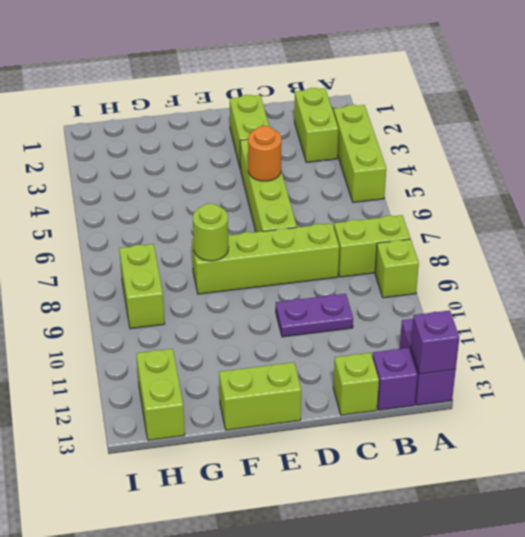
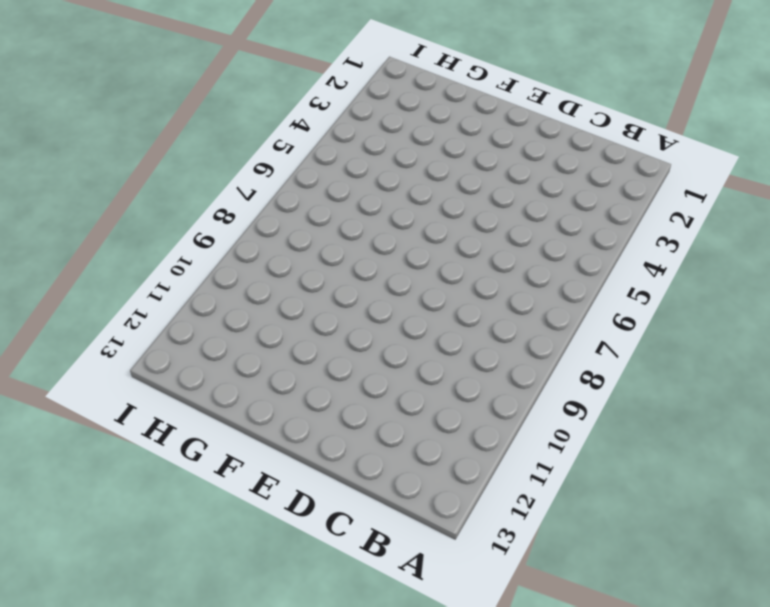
none -> lime brick A3:A5 level 1
none -> lime brick A8:B8 level 1
none -> lime brick A9 level 1

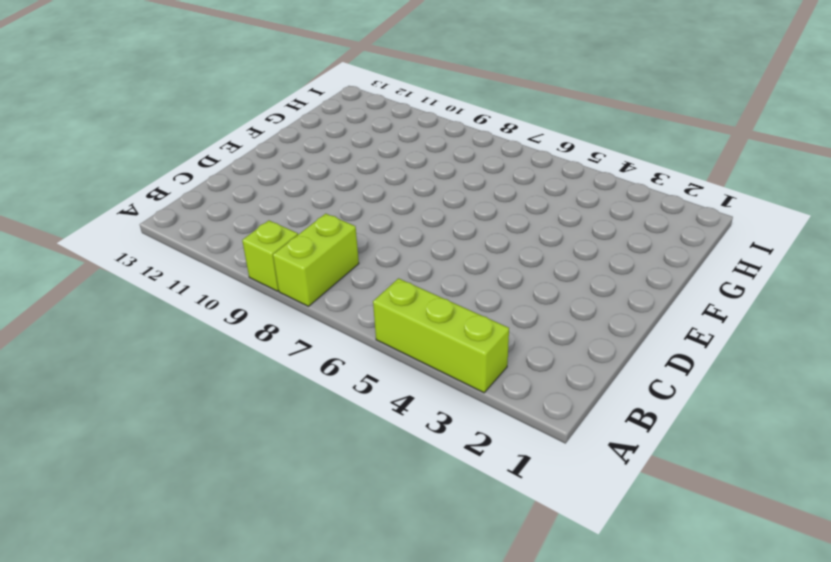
none -> purple brick A12:A13 level 1
none -> lime brick B2:B3 level 1
none -> purple brick B13 level 1

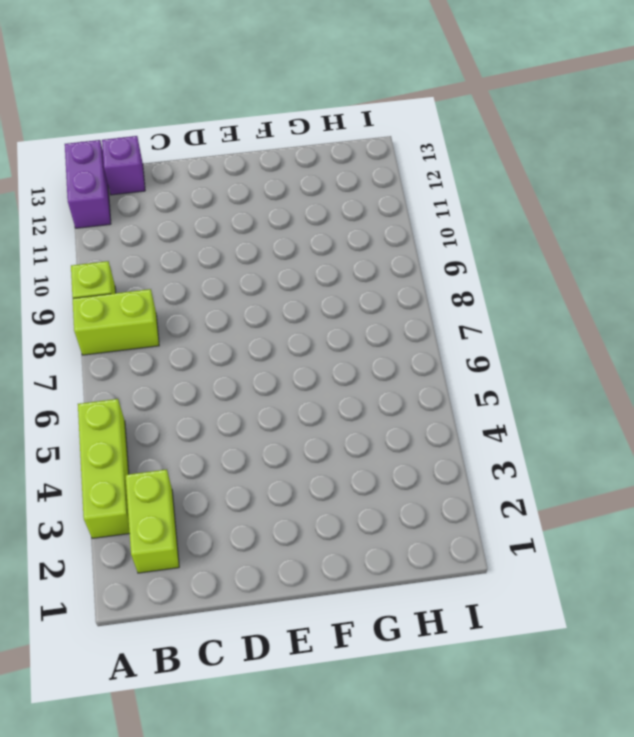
none -> lime brick C8:F8 level 1
none -> purple plate C10:D10 level 1
none -> lime brick C13 level 1

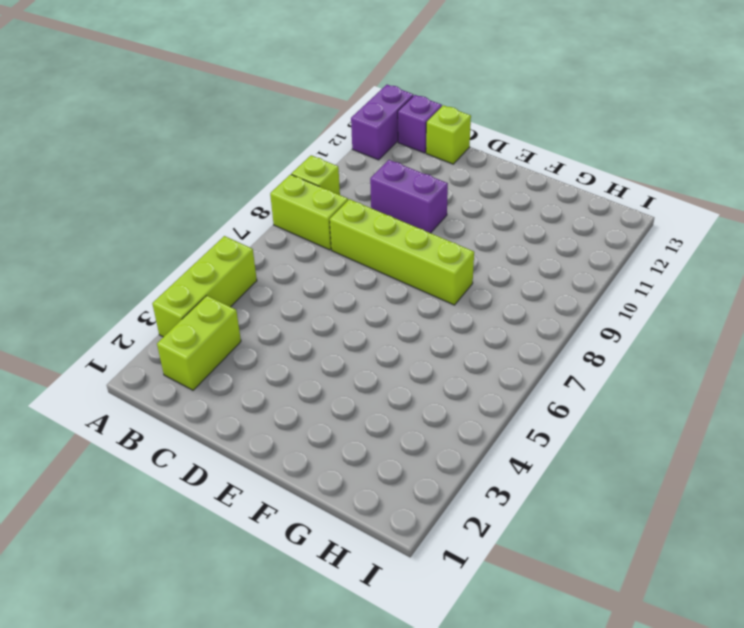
purple brick C10:D10 level 1 -> purple plate C10:D10 level 1
none -> lime brick D2:D3 level 1
none -> lime brick D4:D7 level 1
none -> lime brick E13:F13 level 1

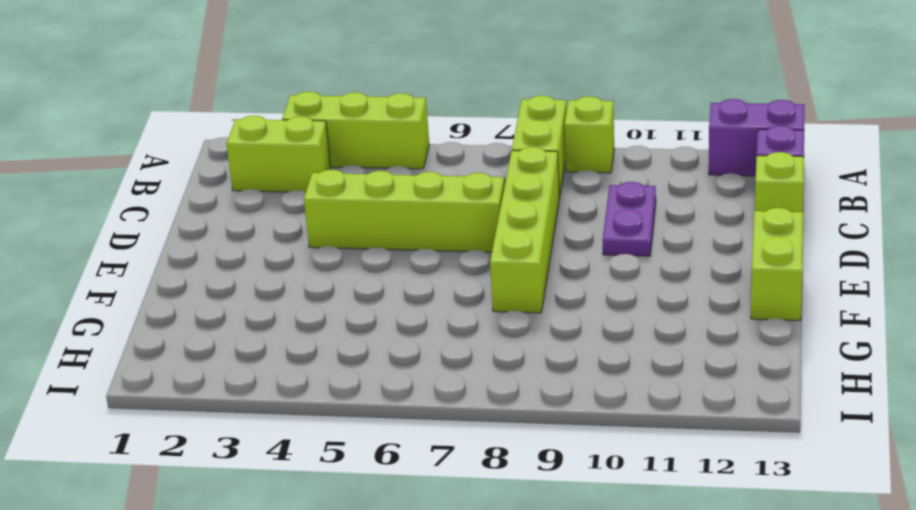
none -> lime brick D2:D3 level 1
none -> lime brick H8:H9 level 1
none -> lime brick H12:H13 level 1

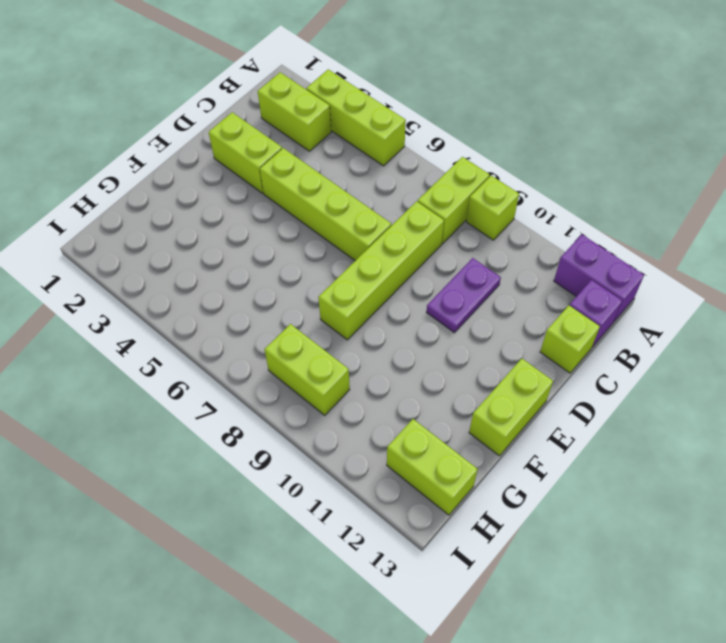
none -> purple brick A13 level 2
none -> orange round brick D5 level 2
none -> lime round brick F8 level 2

